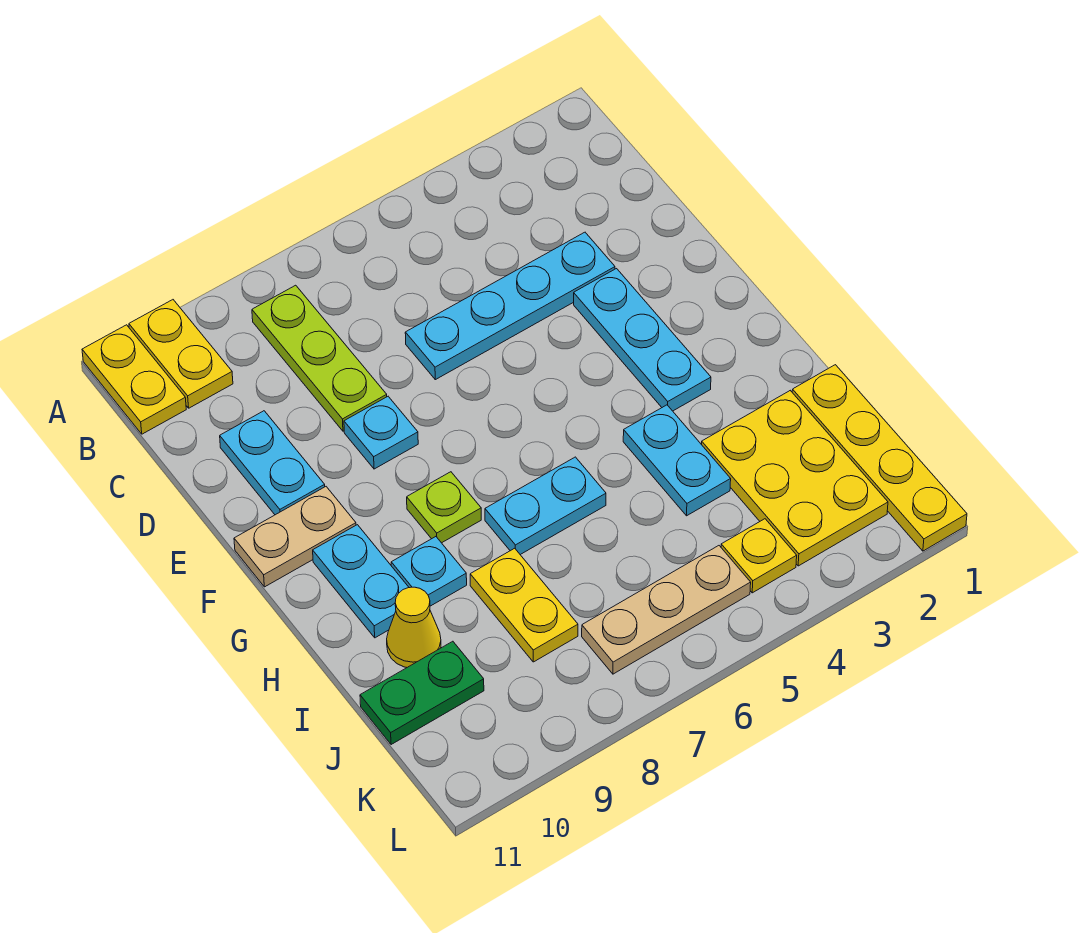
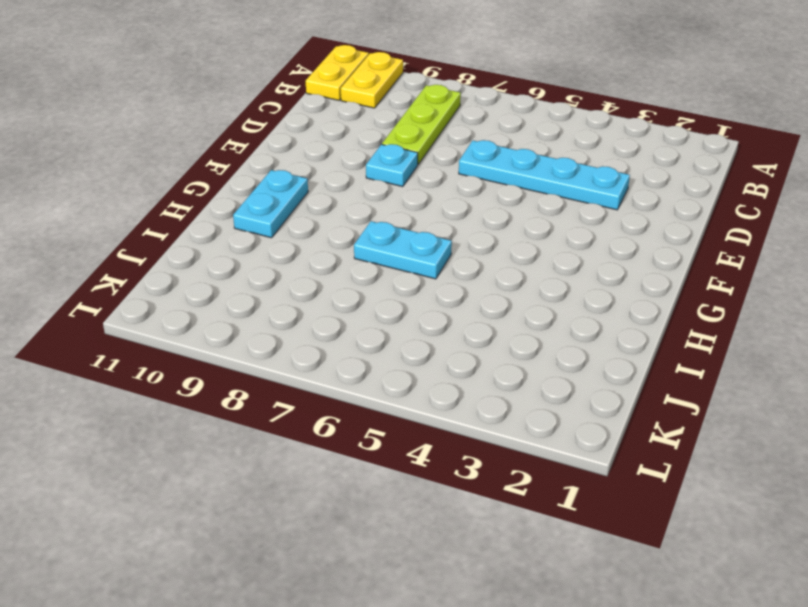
none -> cyan plate D10:E10 level 1
none -> cyan plate E3:G3 level 1
none -> tan plate F10:F11 level 1

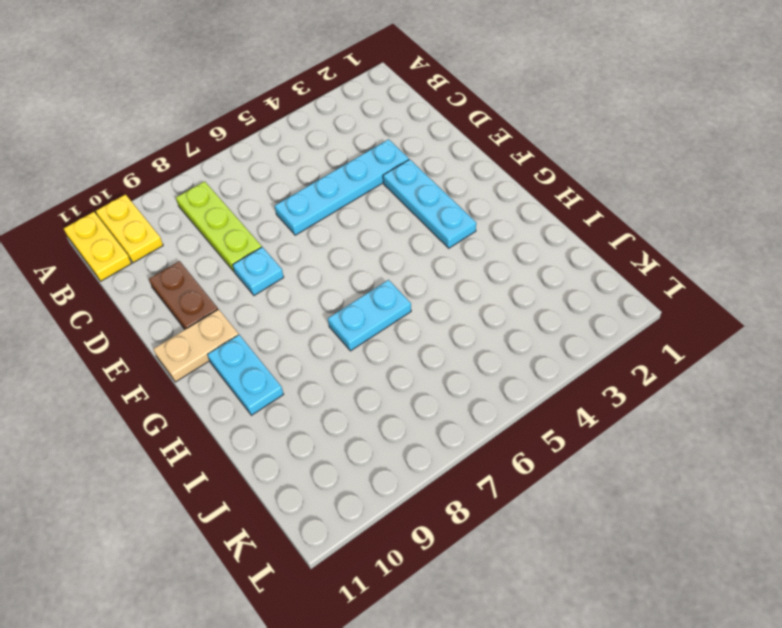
brown plate D10:E10 level 1 -> cyan plate D10:E10 level 1
none -> lime plate G8 level 1
none -> cyan plate H4:I4 level 1
none -> cyan plate H9 level 1

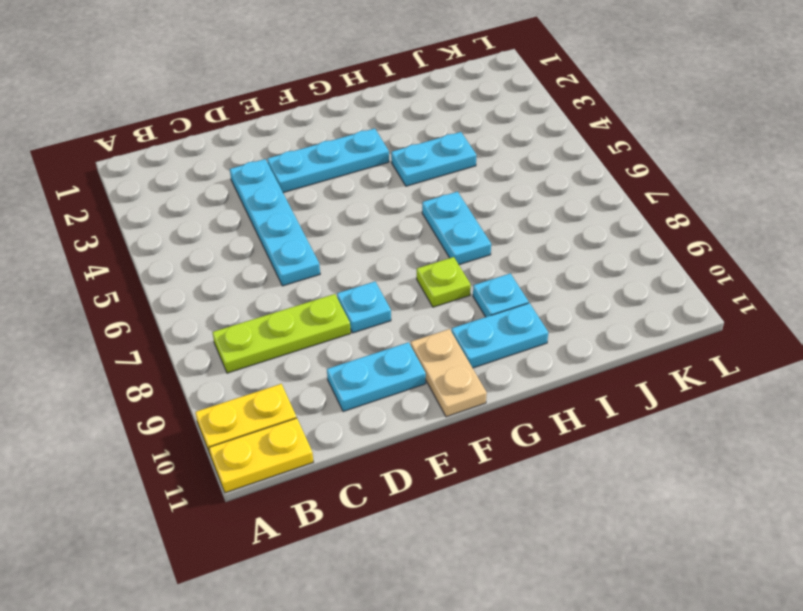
none -> yellow plate I1:L1 level 1
none -> yellow plate I2:K3 level 1
none -> yellow plate I8:J8 level 1

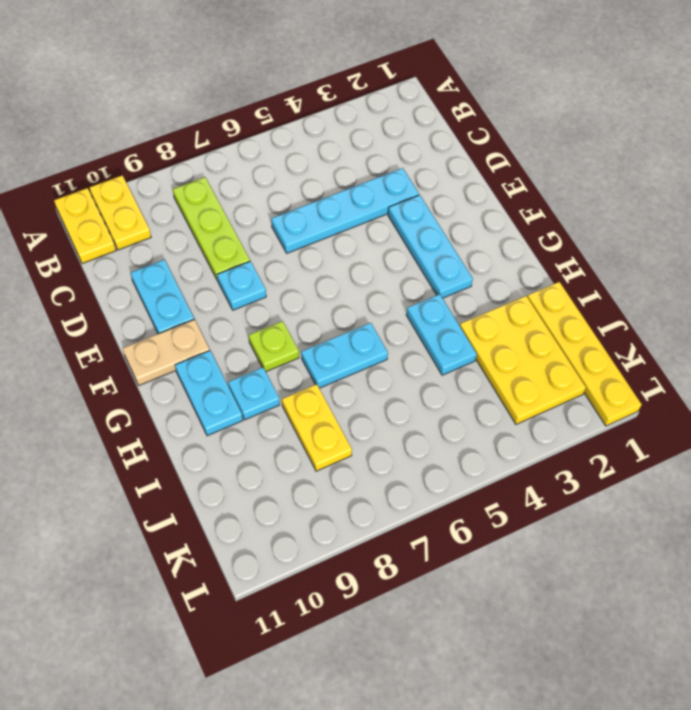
none -> yellow cone I10 level 1
none -> green plate J10:J11 level 1
none -> yellow plate K4 level 1

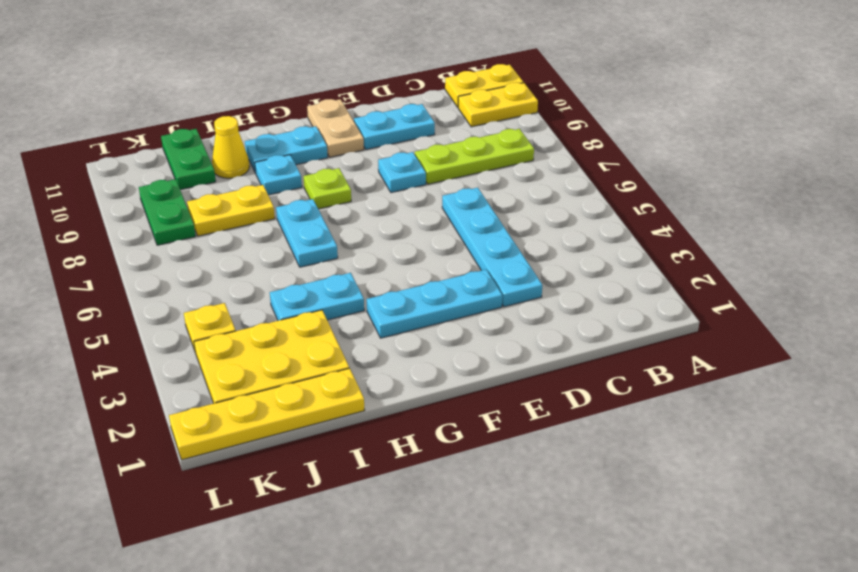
green plate K8:K9 level 1 -> none
none -> tan plate K5:K7 level 1

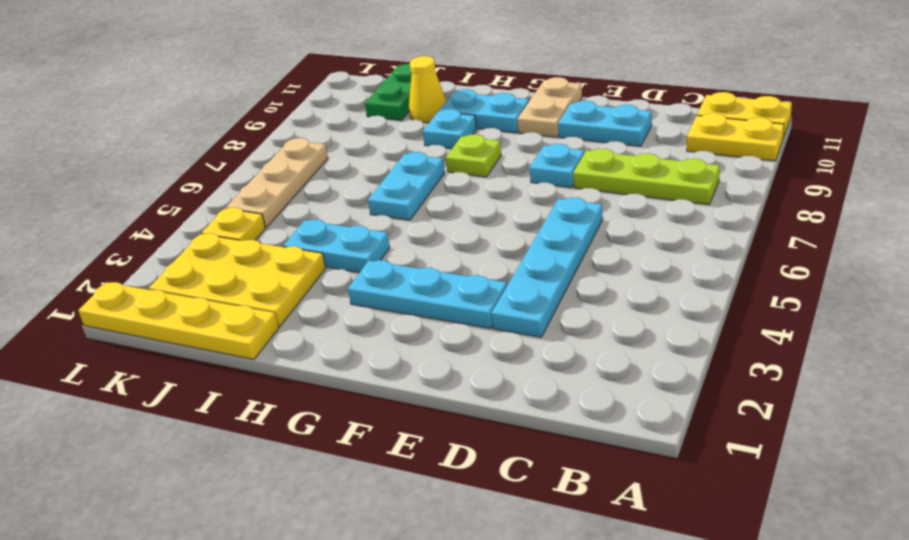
none -> yellow plate I8:J8 level 1

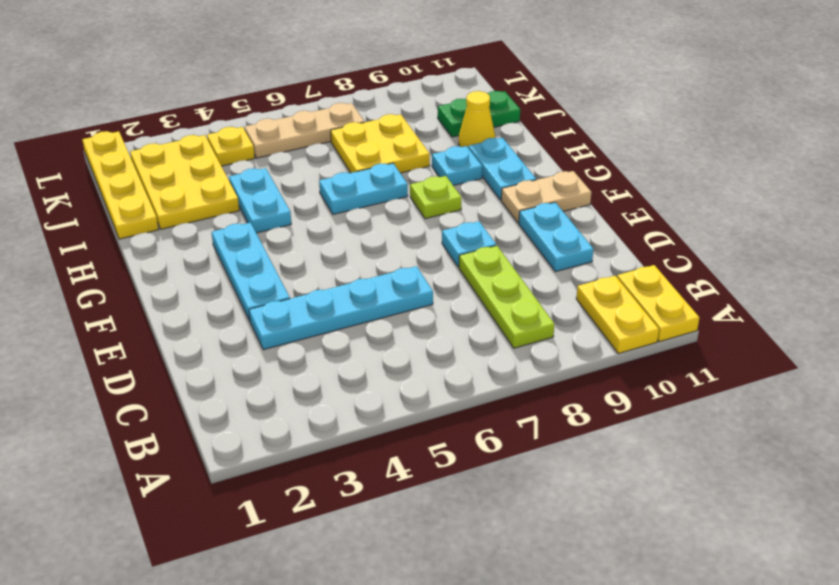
yellow plate I7:J8 level 1 -> yellow plate I8:J8 level 1

